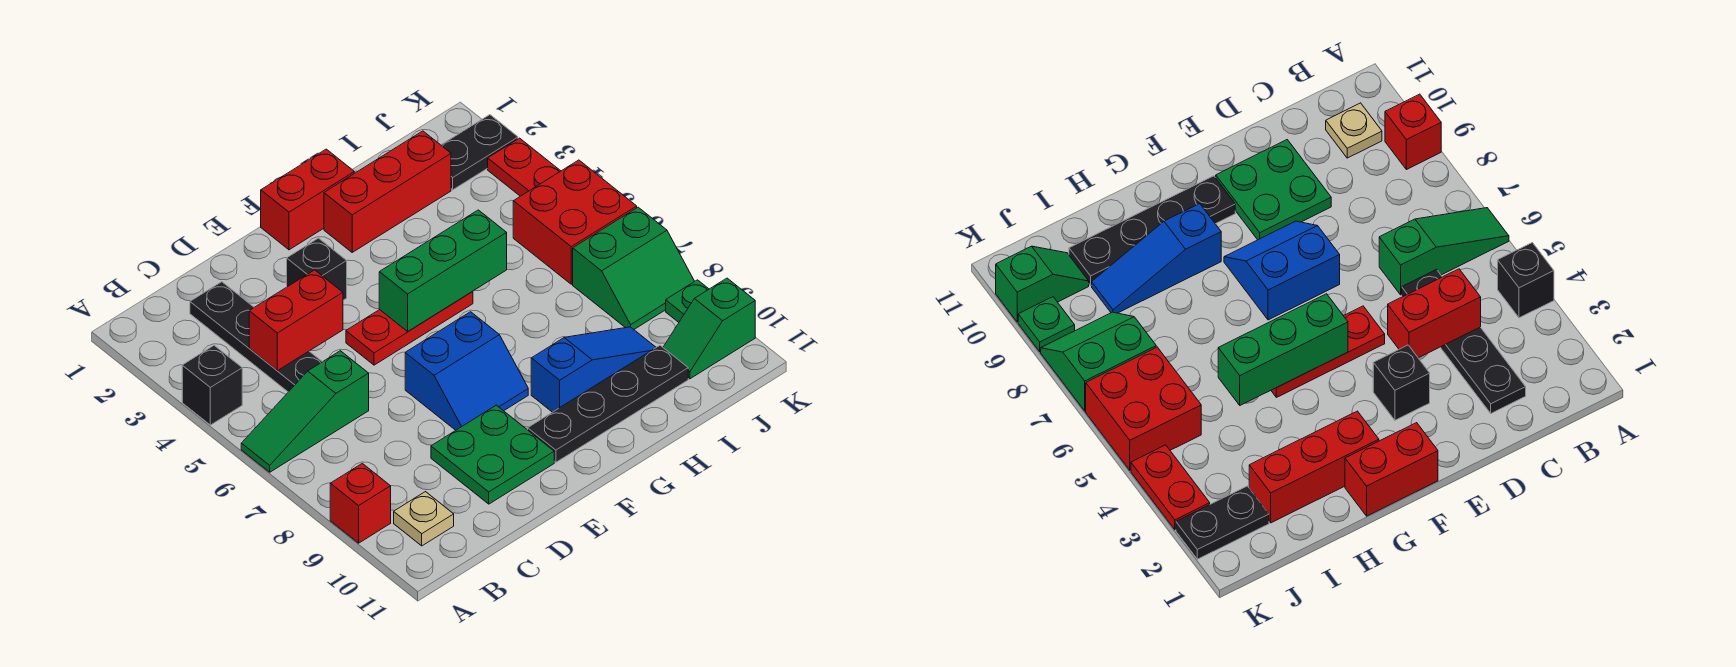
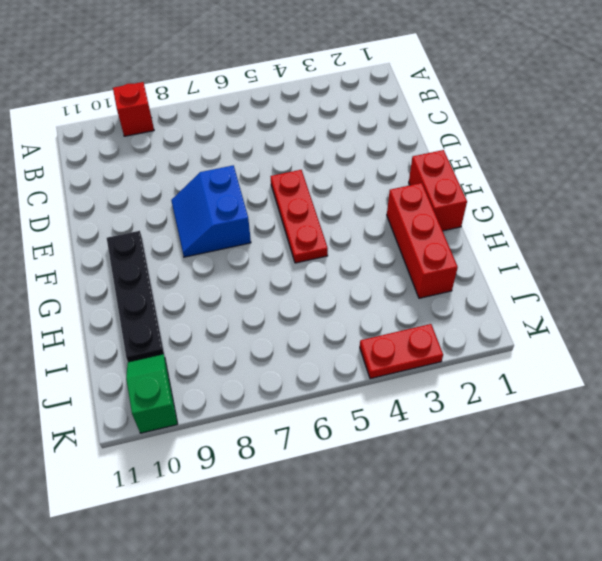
none -> black brick A4 level 1
none -> green slope A6:C6 level 1 top C
none -> tan plate B10 level 1

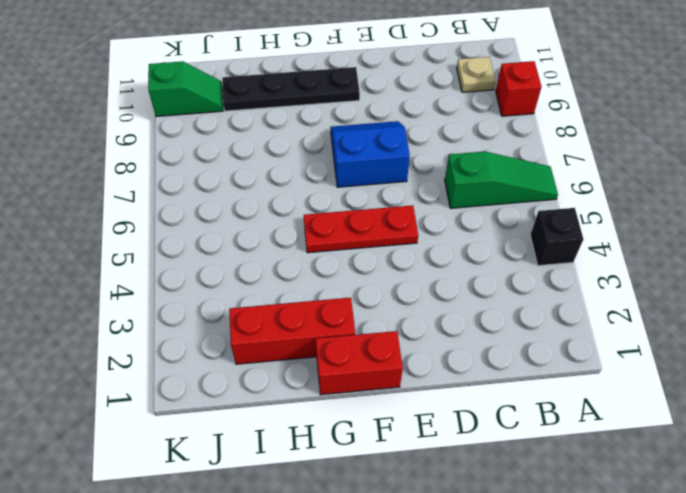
none -> black plate C2:C5 level 1
none -> green plate D9:E10 level 1
none -> black brick E3 level 1

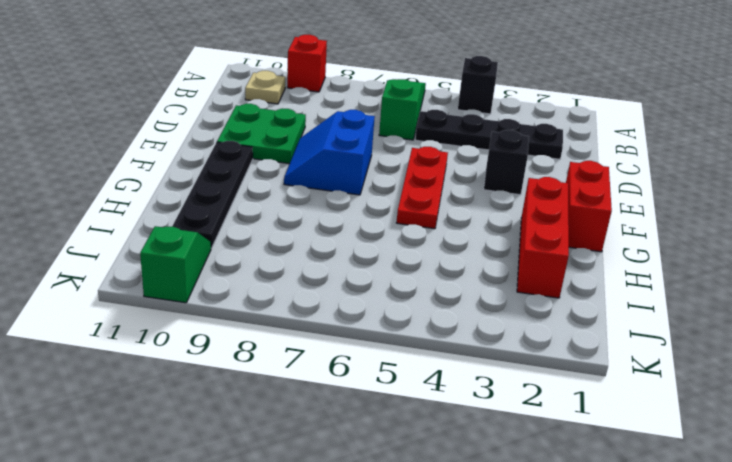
none -> blue slope G9:I9 level 1 top G
none -> black plate J2:K2 level 1
none -> red brick J5:K6 level 1

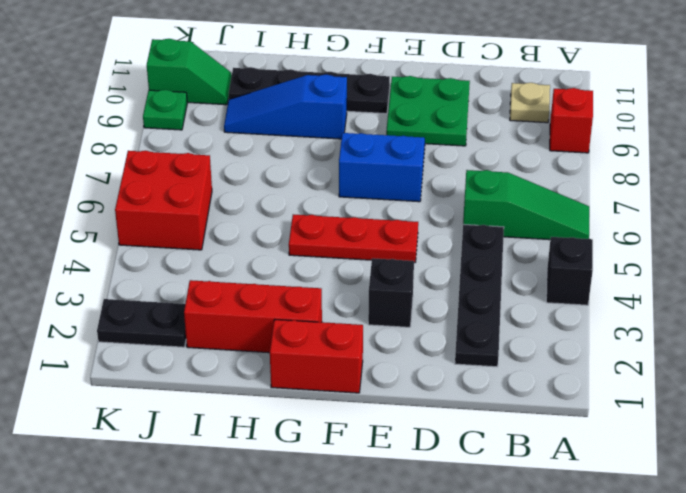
none -> green slope J7:K8 level 1 top 7
none -> red plate K3:K4 level 1
none -> red brick C4:D4 level 2

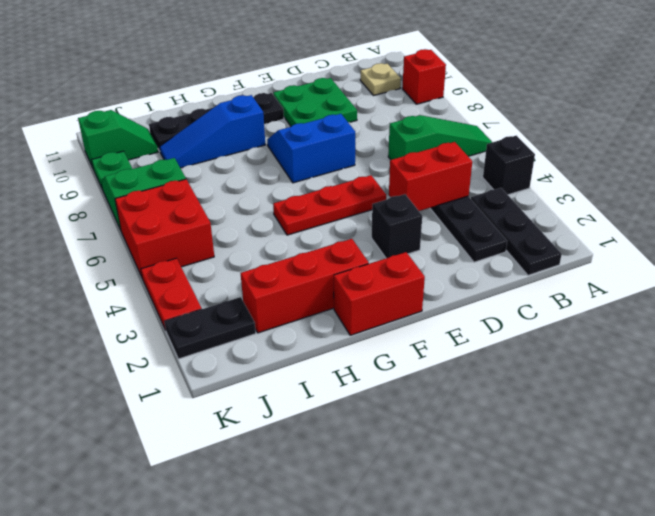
black plate B1:B3 level 1 -> none
none -> green brick F5:H5 level 2

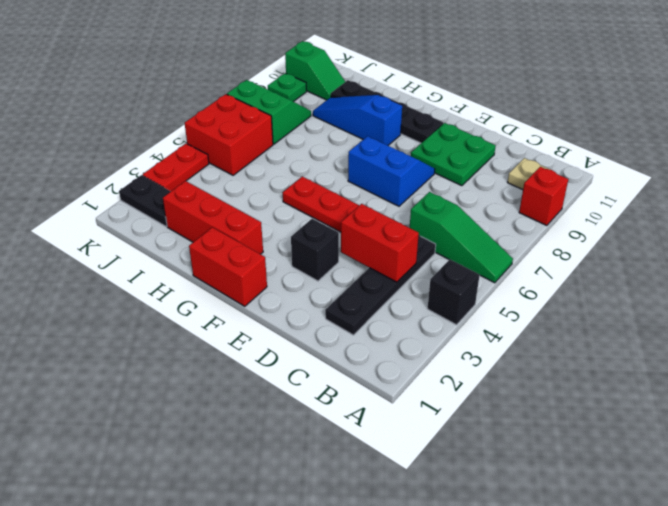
none -> green brick F5:H5 level 2

